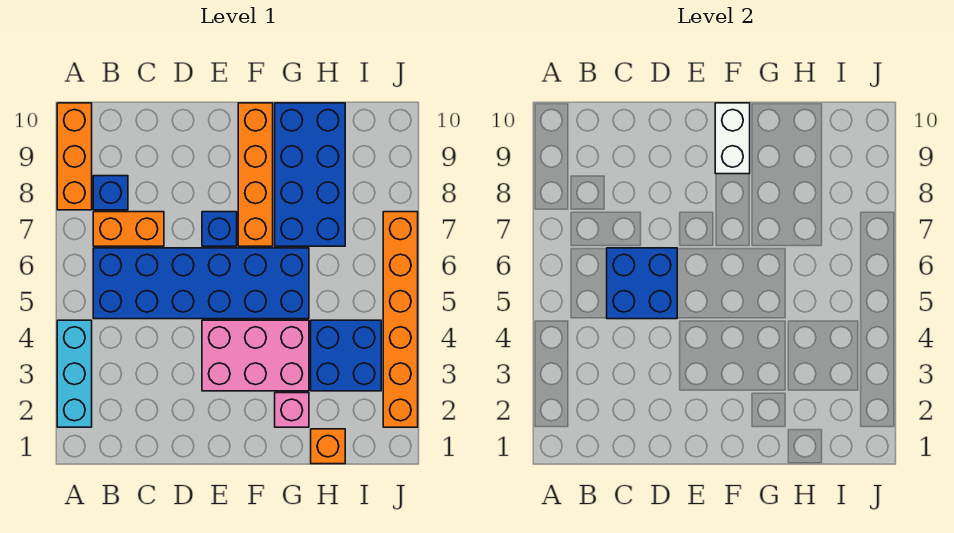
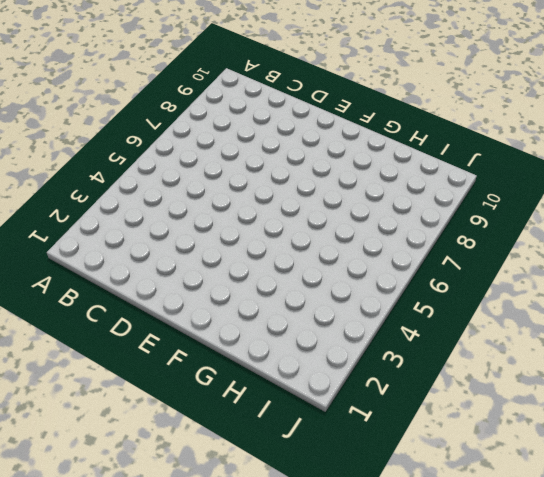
none -> cyan brick A2:A4 level 1
none -> orange brick A8:A10 level 1
none -> blue brick B5:G6 level 1

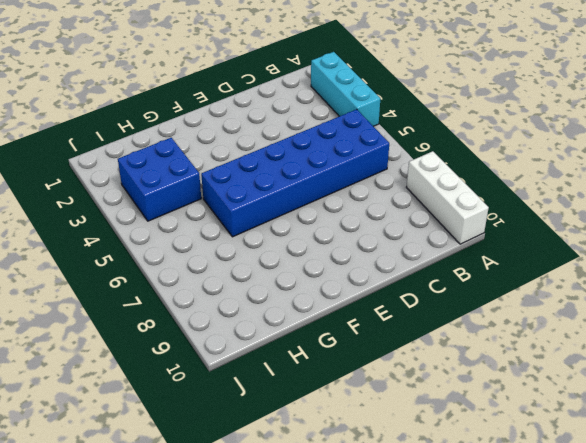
white brick A8:A10 level 1 -> orange brick A8:A10 level 1
none -> orange brick B7:C7 level 1
none -> blue brick B8 level 1
none -> pink brick E3:G4 level 1

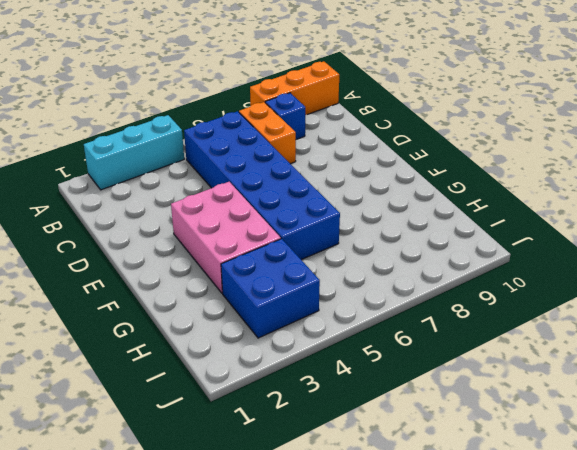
none -> blue brick E7 level 1
none -> orange brick F7:F10 level 1
none -> pink brick G2 level 1

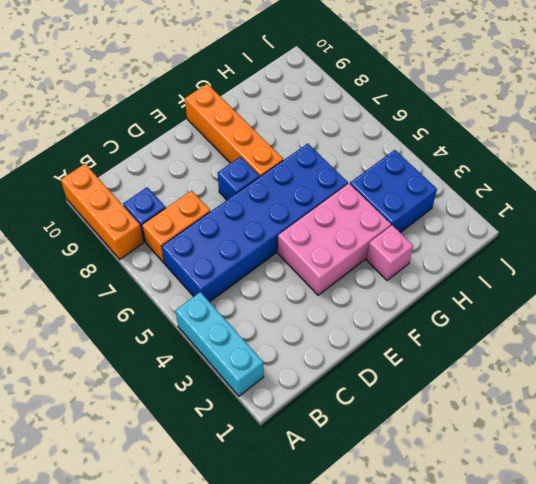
none -> blue brick G7:H10 level 1
none -> orange brick H1 level 1
none -> orange brick J2:J7 level 1

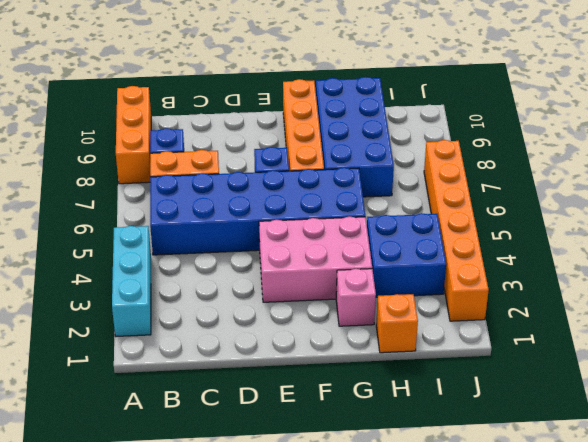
none -> blue brick C5:D6 level 2
none -> white brick F9:F10 level 2

